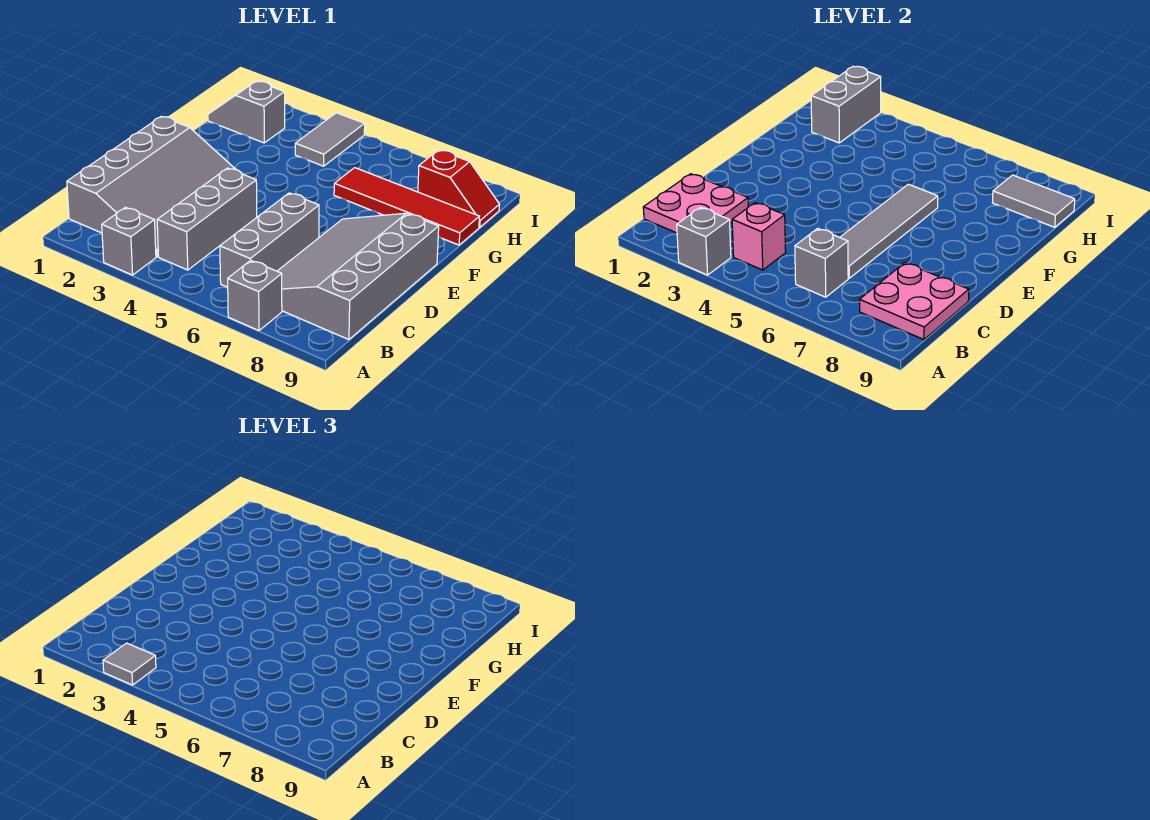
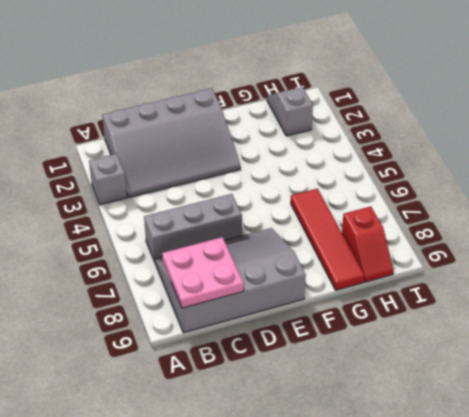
none -> grey brick A7 level 1
none -> grey brick B4:D4 level 1
none -> grey tile H4:I4 level 1

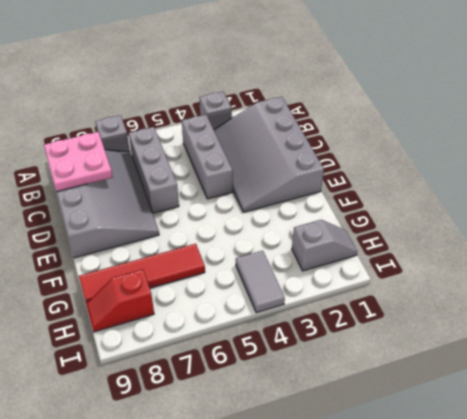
none -> grey brick A3 level 2
none -> pink plate B1:C2 level 2
none -> pink brick B4 level 2

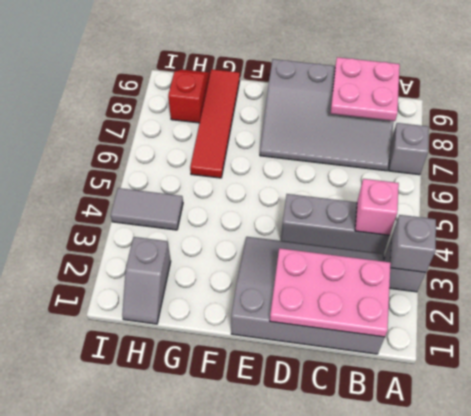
pink plate B1:D2 level 2 -> pink plate B1:C2 level 2
none -> grey brick B6:D6 level 1
none -> grey brick B6 level 2
none -> grey tile C6:F6 level 2

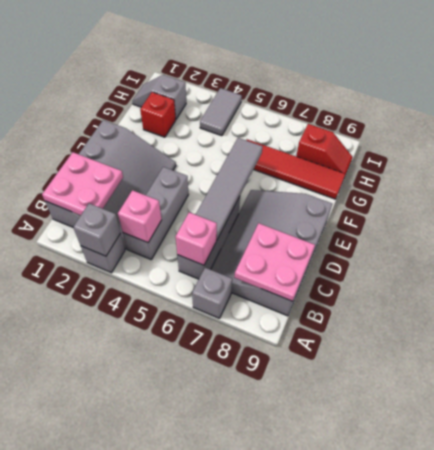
pink brick B6 level 2 -> grey brick B6 level 2
red brick G2 level 1 -> none
none -> grey brick H2:I2 level 2
none -> grey tile H8:H9 level 2
none -> grey tile A3 level 3

